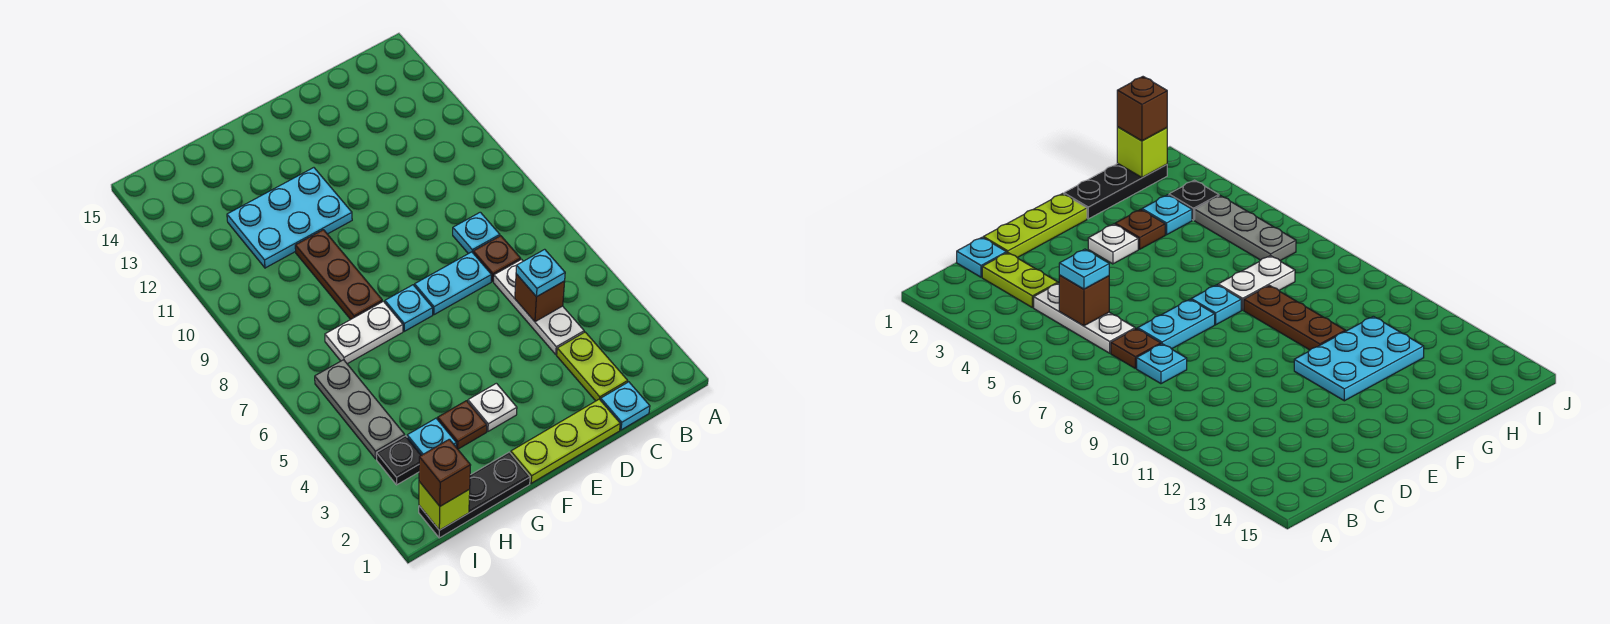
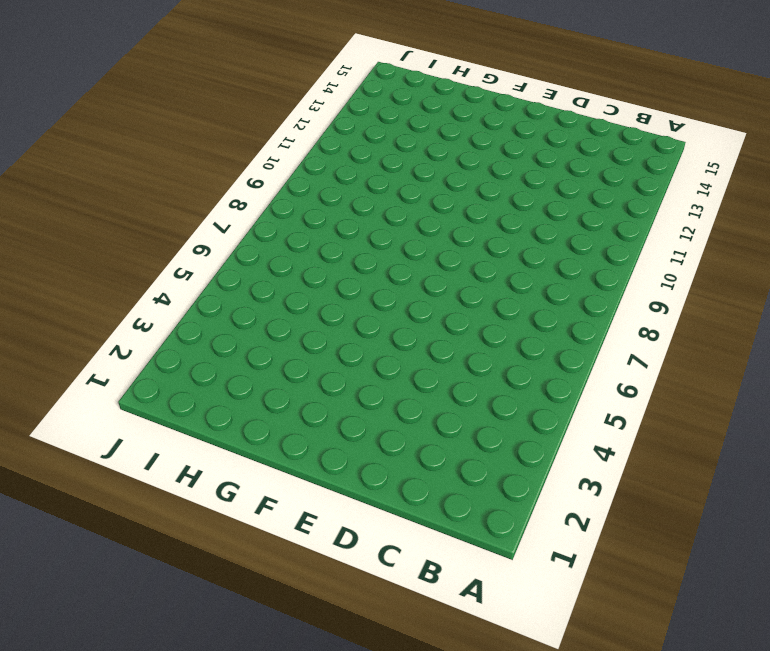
none -> cyan plate C1 level 1
none -> lime plate C2:C3 level 1
none -> white plate C4:C6 level 1

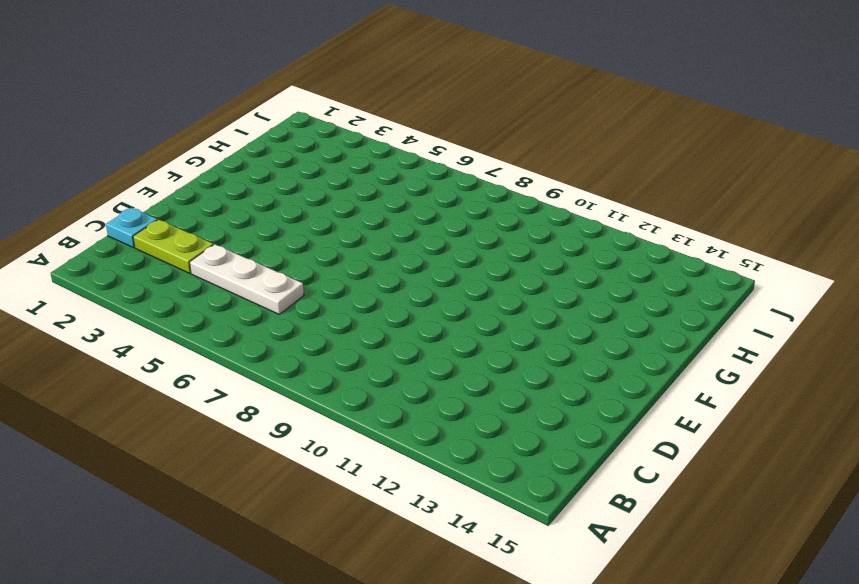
none -> brown plate C7 level 1
none -> cyan plate C8 level 1
none -> lime plate D1:F1 level 1

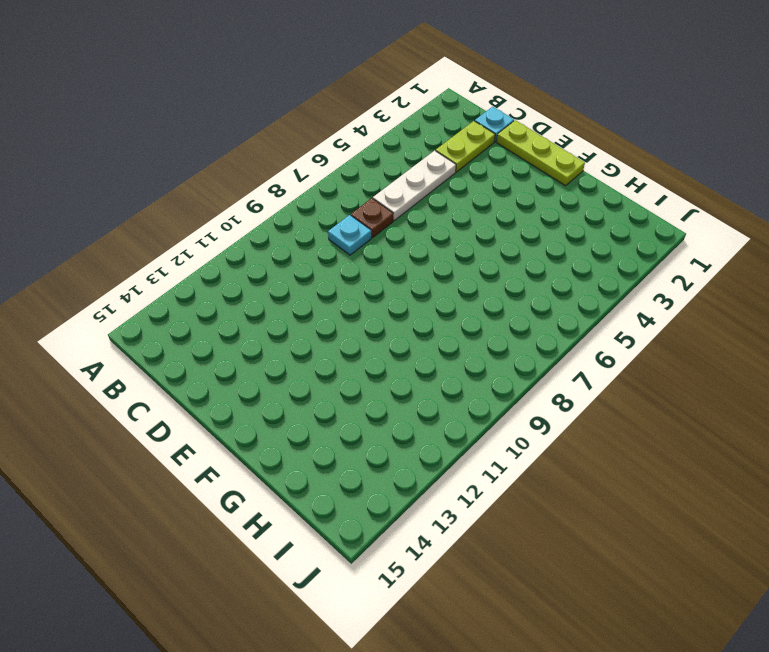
none -> cyan plate D7:E7 level 1
none -> white plate F3 level 1
none -> cyan plate F7 level 1

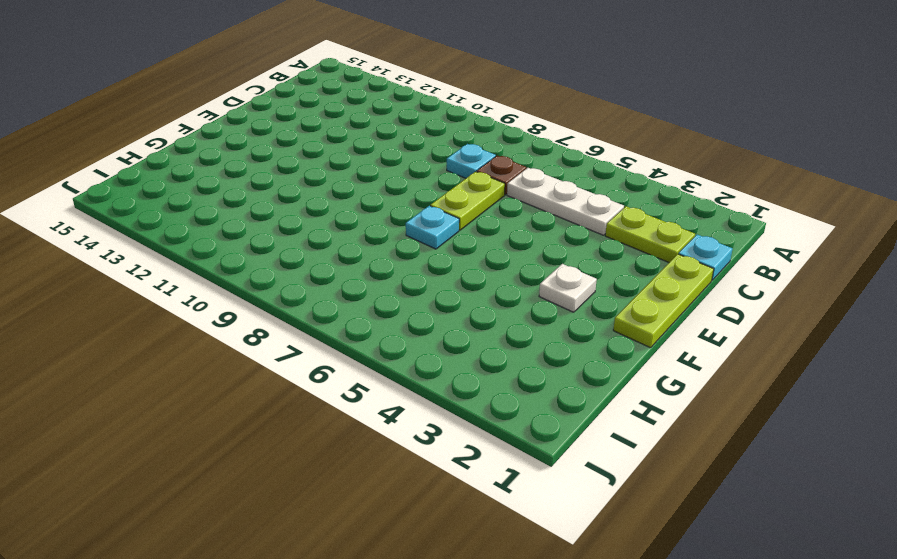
lime plate D7:E7 level 1 -> cyan plate D7:E7 level 1
none -> cyan plate F11:H12 level 1
none -> black plate G1:I1 level 1
none -> brown plate G3 level 1

